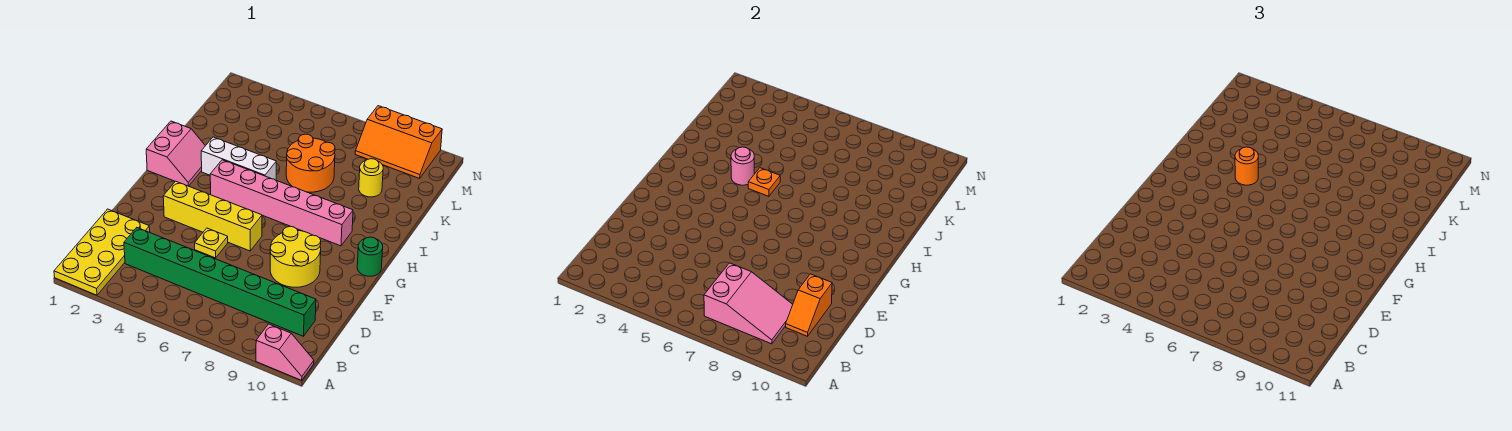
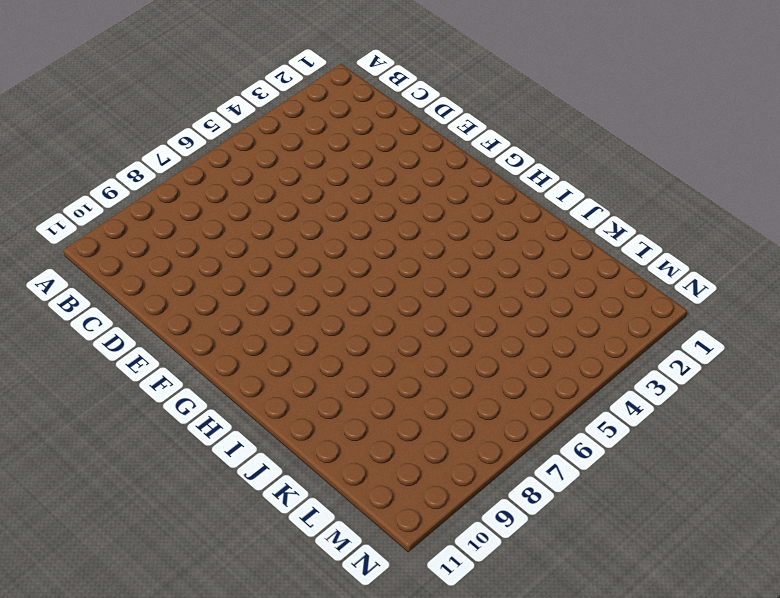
none -> yellow plate A1:D2 level 1
none -> pink slope A10:A11 level 1 top 10
none -> green brick C3:C10 level 1

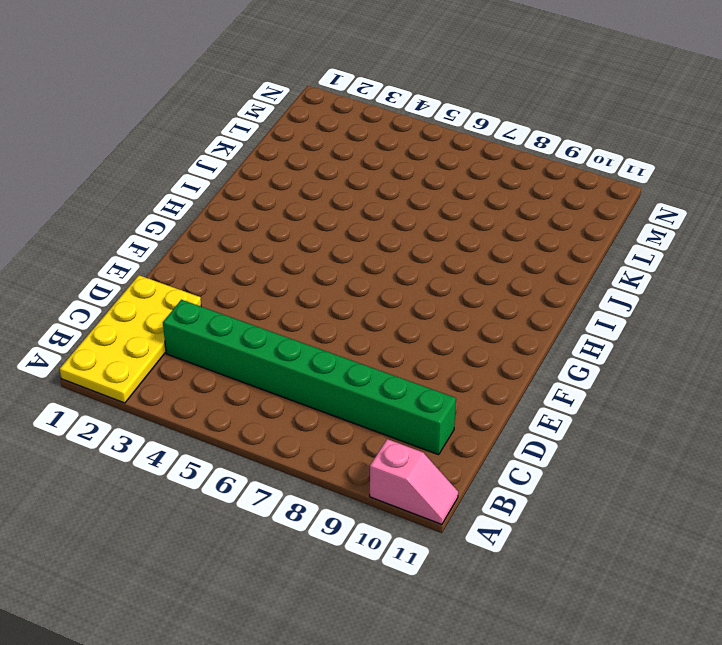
none -> yellow plate E5 level 1
none -> yellow round brick E8:F9 level 1
none -> yellow brick F3:F6 level 1

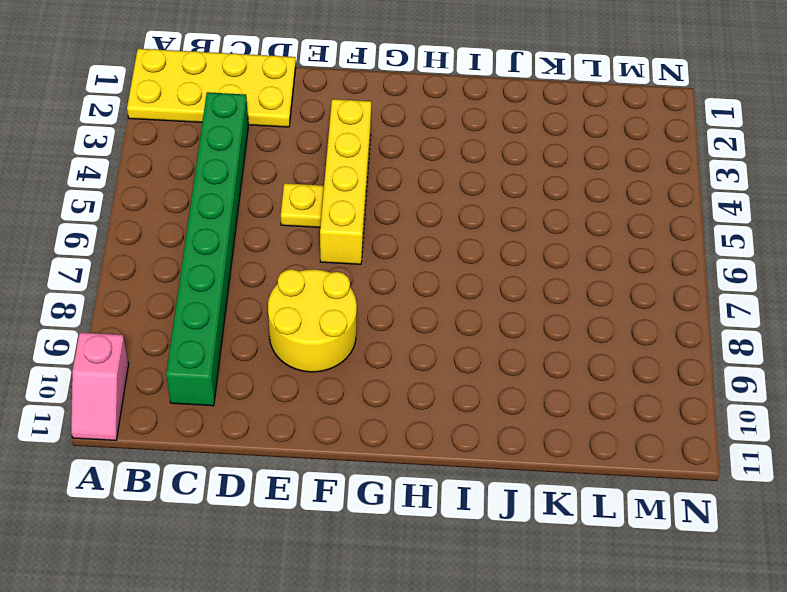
none -> green round brick G11 level 1
none -> pink slope H1:I2 level 1 top 1
none -> pink brick H4:H9 level 1

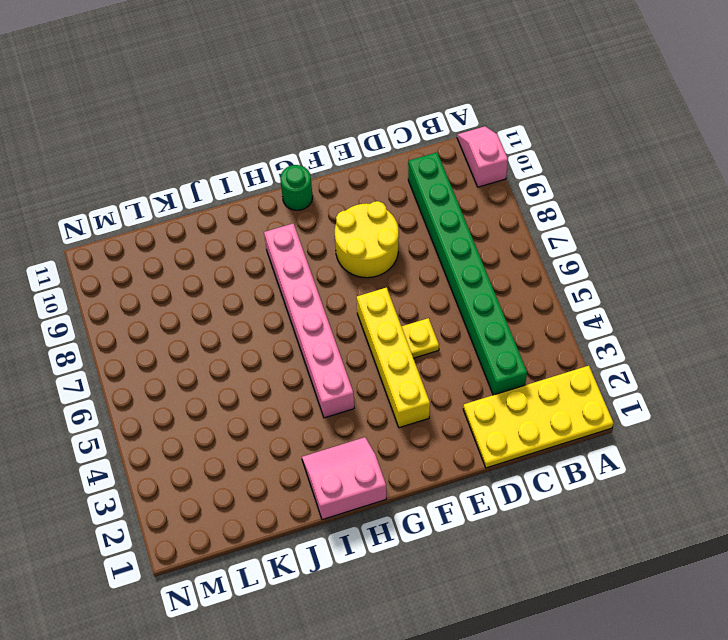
none -> white brick I3:I5 level 1
none -> orange round brick J6:K7 level 1
none -> yellow round brick K9 level 1

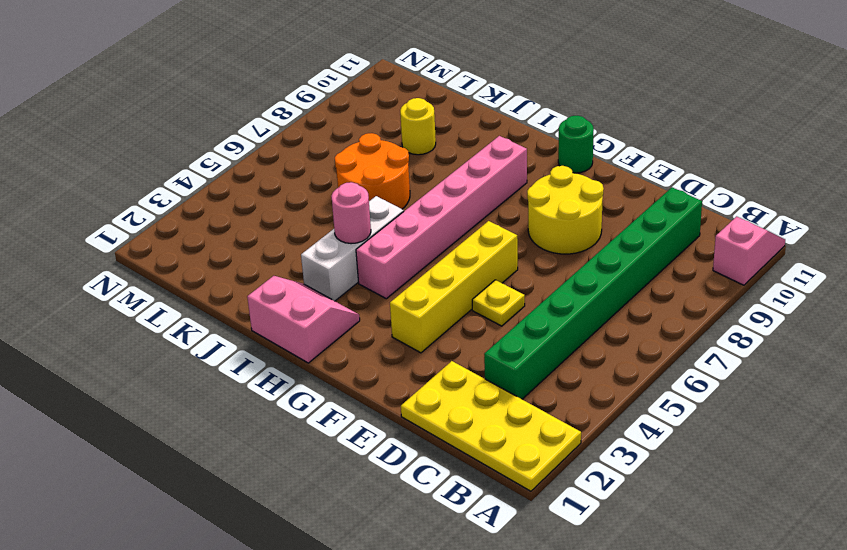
none -> orange slope M8:N10 level 1 top N
none -> pink slope B7:C9 level 2 top 7
none -> orange slope C10:D10 level 2 top D

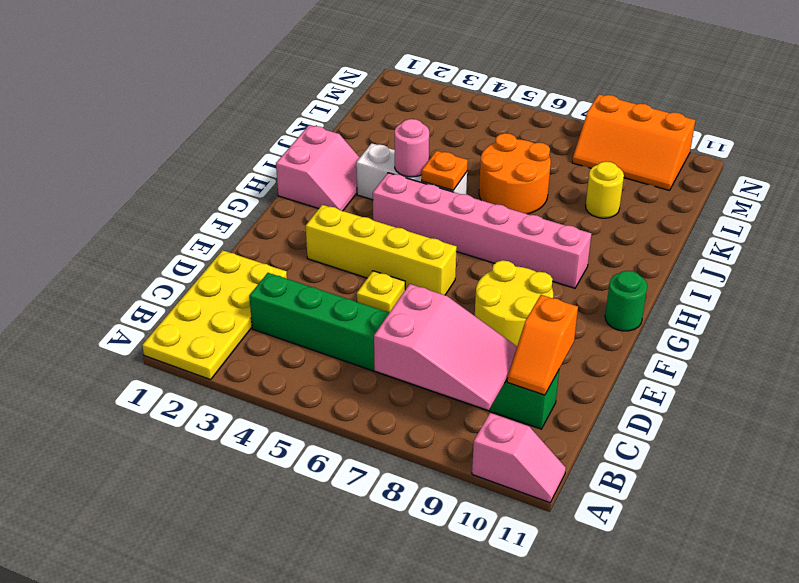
none -> orange round brick I4 level 3

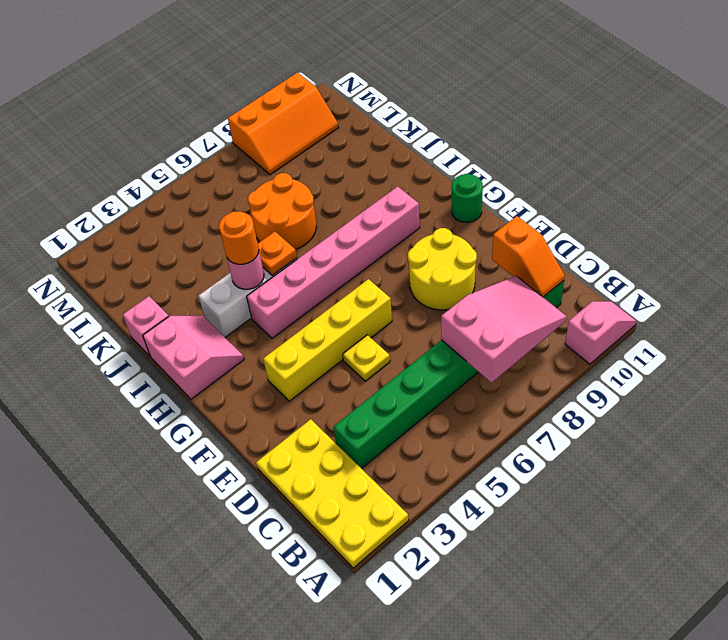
pink brick J1 level 1 -> none
none -> yellow round brick K9 level 1

